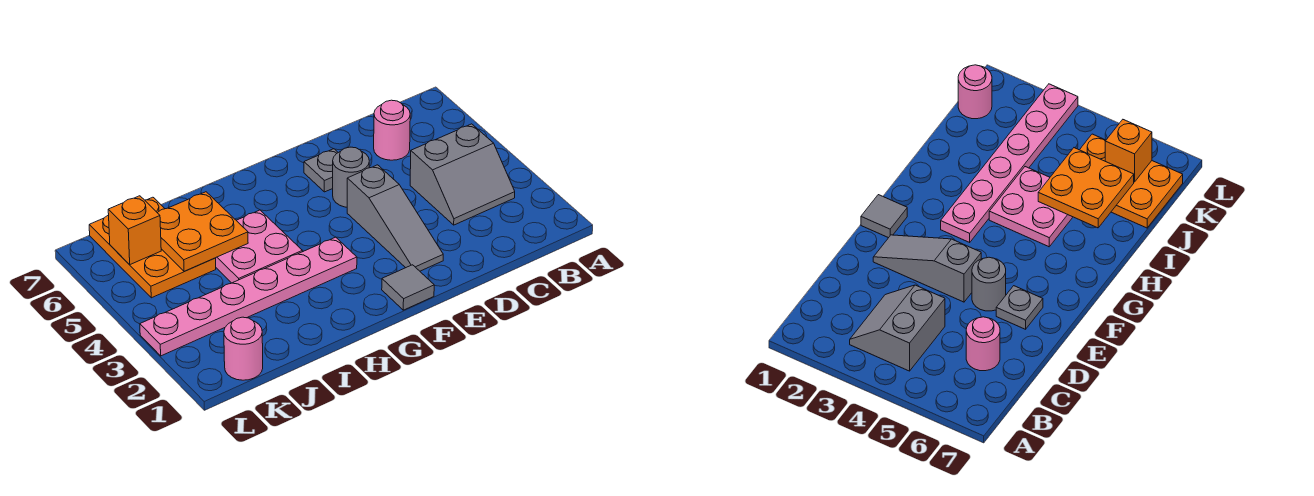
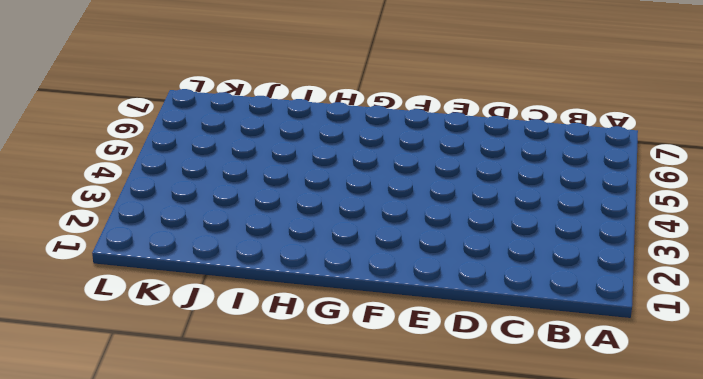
none -> grey slope B3:C4 level 1 top 4
none -> pink round brick C6 level 1
none -> grey slope E2:E4 level 1 top 4

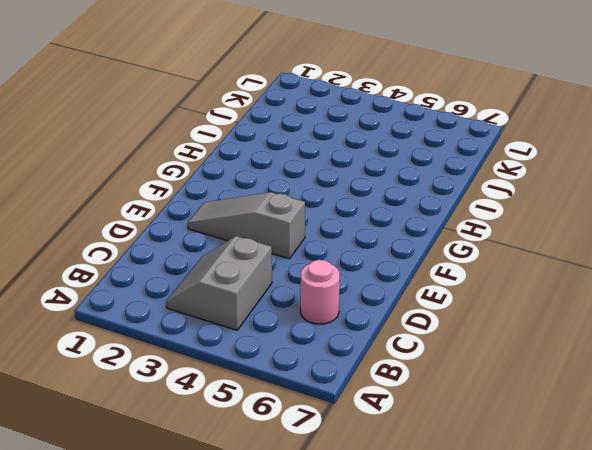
none -> grey round brick E5 level 1
none -> grey plate E6 level 1
none -> grey tile F1 level 1

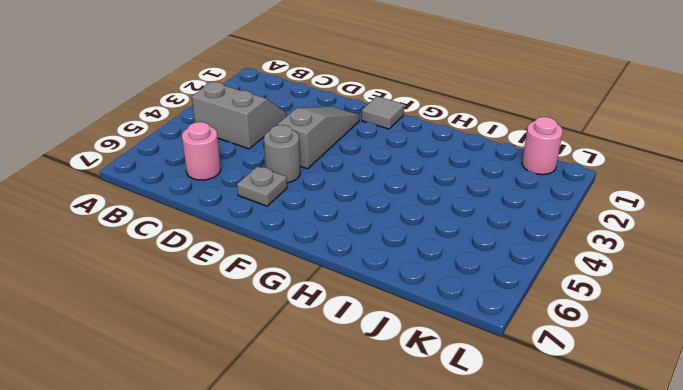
none -> pink plate G3:L3 level 1
none -> pink plate H4:I5 level 1
none -> orange plate J5:K7 level 1

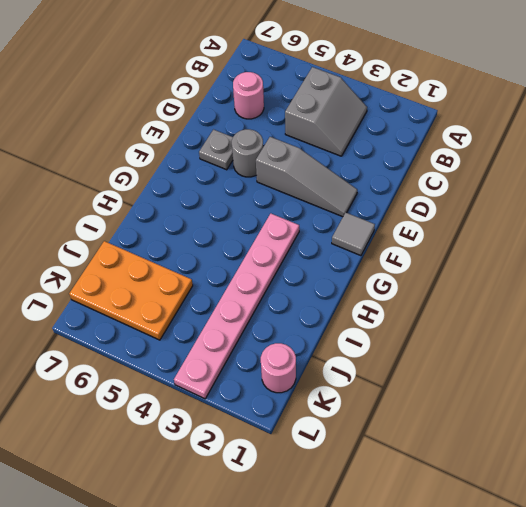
none -> pink plate H4:I5 level 1
none -> orange plate I5:J6 level 2
none -> orange brick K6 level 2

